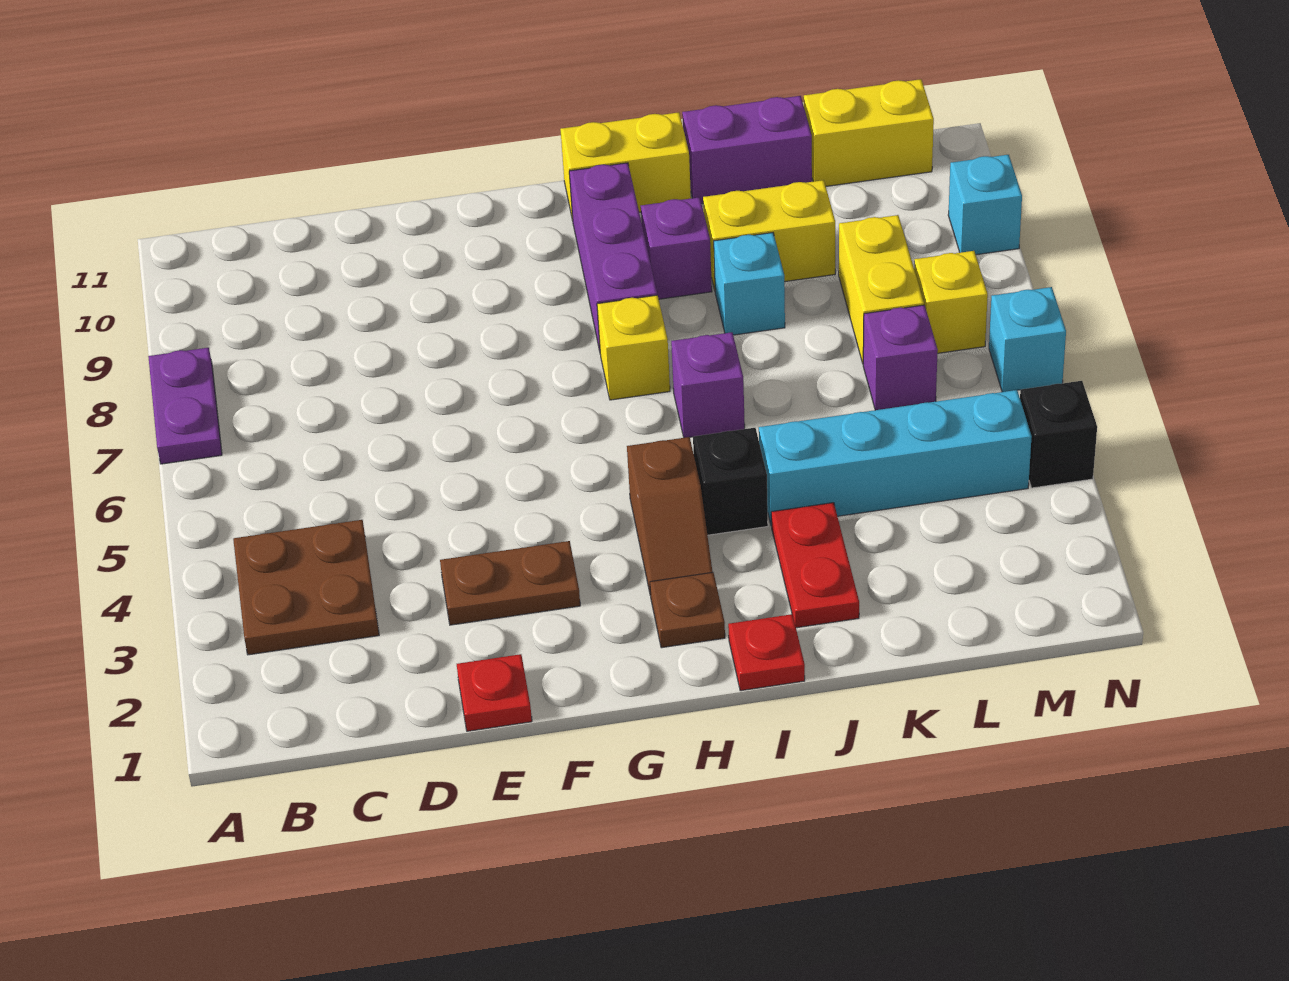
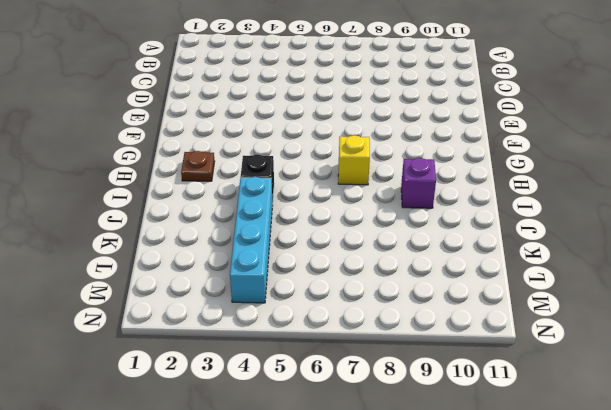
none -> purple plate A7:A8 level 1
none -> brown plate B3:C4 level 1
none -> red plate E1 level 1

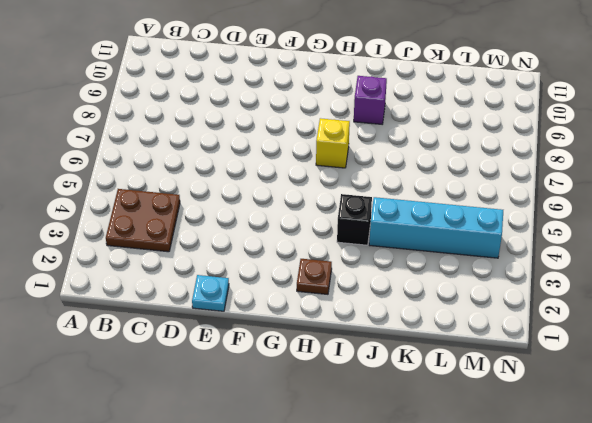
cyan plate E1 level 1 -> red plate E1 level 1
none -> purple plate A7:A8 level 1
none -> brown plate E3:F3 level 1
none -> brown slope H3:H4 level 1 top 4

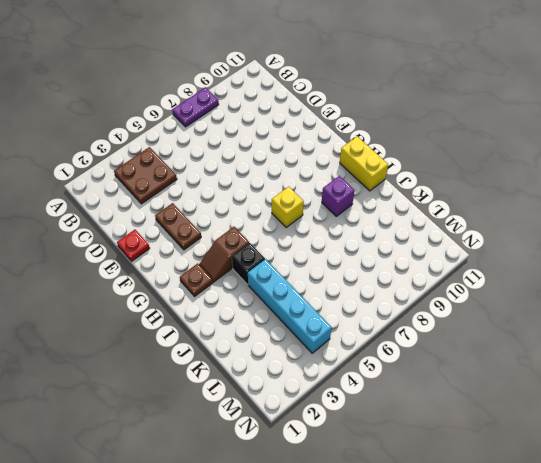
none -> purple brick H8:H10 level 1
none -> red plate I1 level 1
none -> purple brick I6 level 1

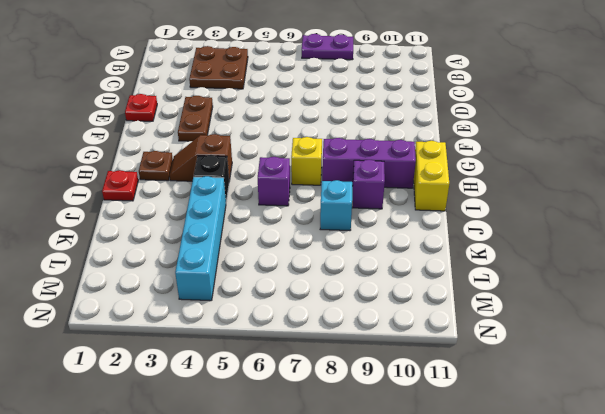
none -> red plate J2:J3 level 1
none -> yellow brick J9:K9 level 1
none -> purple brick J11:K11 level 1

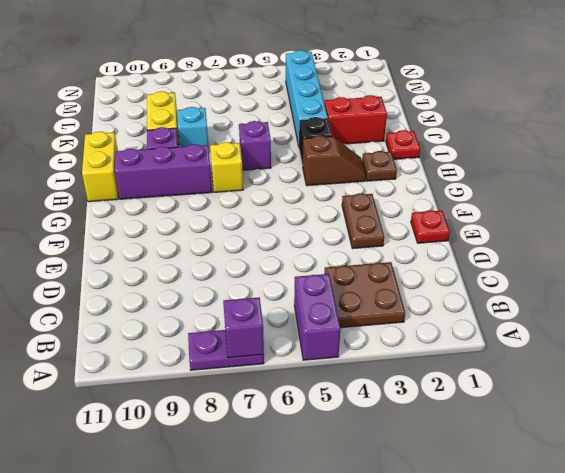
purple brick A5:B5 level 1 -> purple brick J11:K11 level 1
purple brick A7 level 2 -> purple brick L6 level 1
red brick J2:J3 level 1 -> red plate J2:J3 level 1
none -> yellow brick L7:L8 level 1
none -> yellow brick L11:M11 level 1
none -> yellow brick M7 level 1

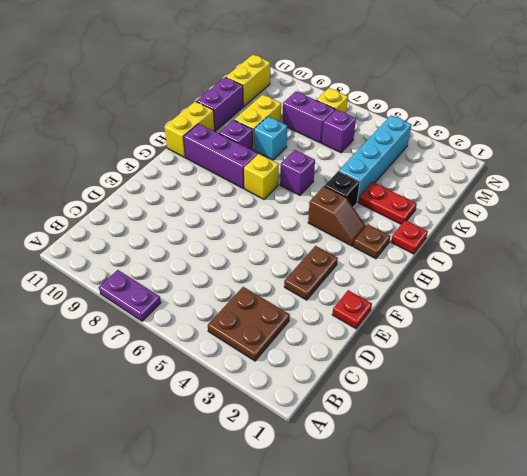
purple brick L7:L8 level 1 -> yellow brick L7:L8 level 1
none -> black brick N4 level 1
none -> cyan brick N6 level 1
none -> cyan brick N9 level 1

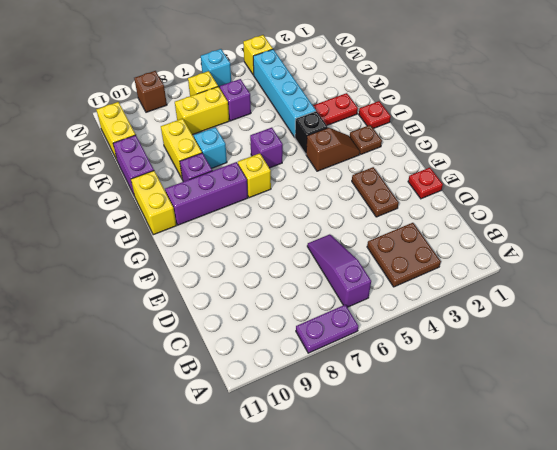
purple slope B6:D6 level 1 top B -> none
yellow brick N4 level 1 -> black brick N4 level 1
brown brick N9 level 1 -> cyan brick N9 level 1

